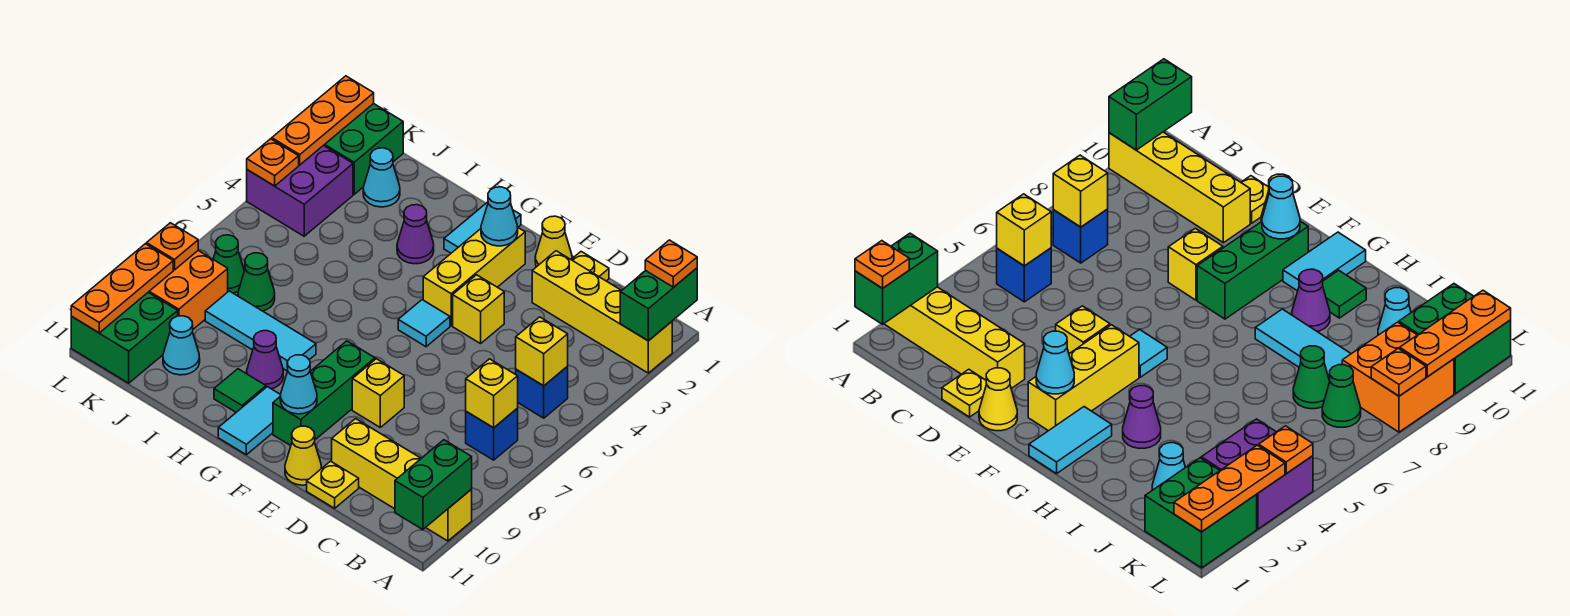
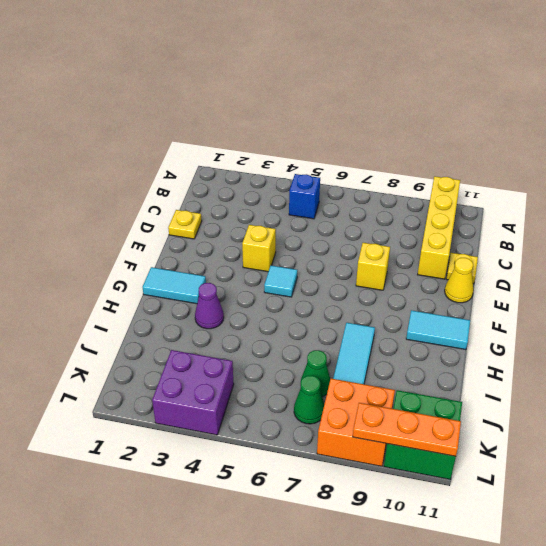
none -> yellow brick A2:D2 level 1
none -> blue brick B7 level 1
none -> yellow cone E1 level 1
none -> yellow brick F2:F4 level 1

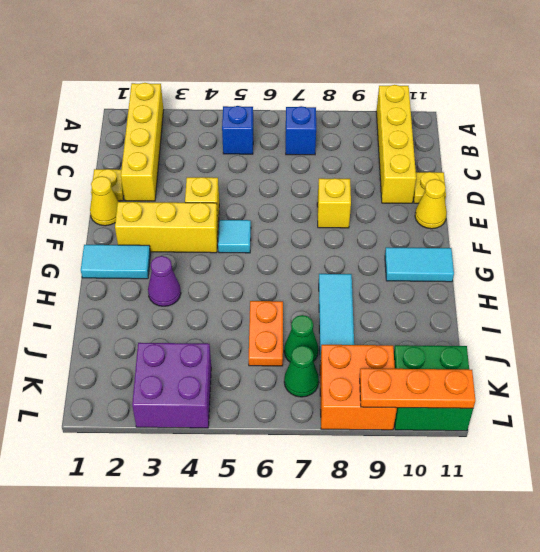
orange plate I6:J6 level 1 -> none
none -> green brick F8:F10 level 1
none -> purple cone H9 level 1
none -> green tile H10 level 1
none -> cyan cone J2 level 1

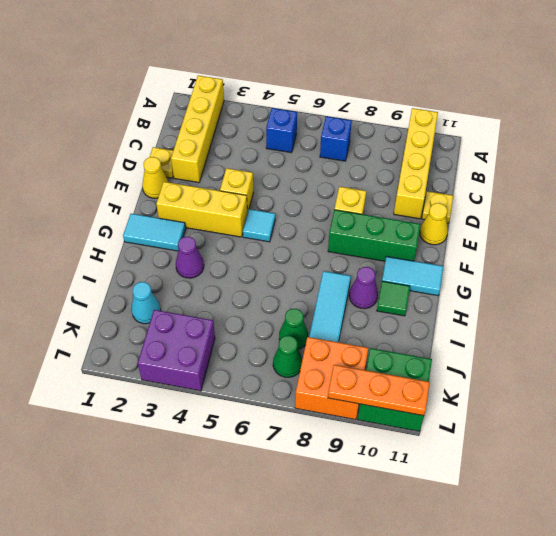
none -> cyan cone J10 level 1
none -> green brick K1:L2 level 1
none -> green brick A1:A2 level 2
none -> green brick A10:A11 level 2

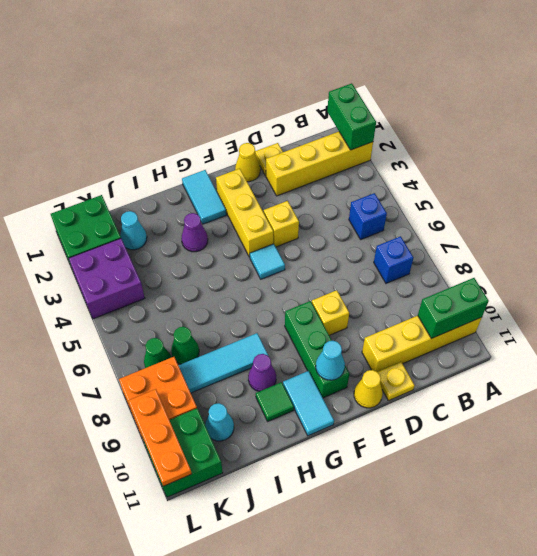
green brick A10:B10 level 2 -> green brick A10:A11 level 2
none -> yellow brick B5 level 2
none -> yellow brick B7 level 2
none -> cyan cone F2 level 2
none -> orange plate L1:L3 level 2

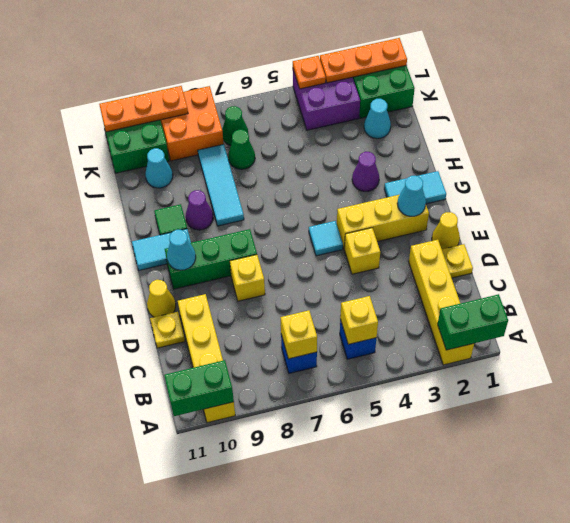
none -> orange plate L8 level 2
none -> orange plate A1 level 3

